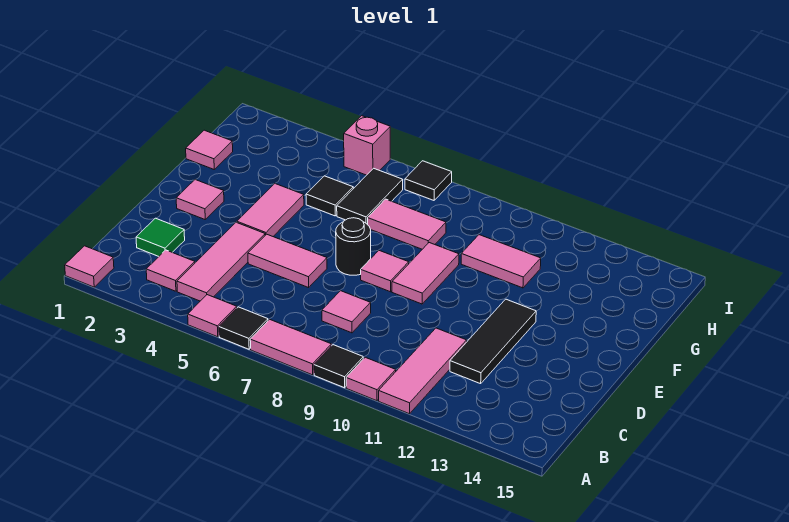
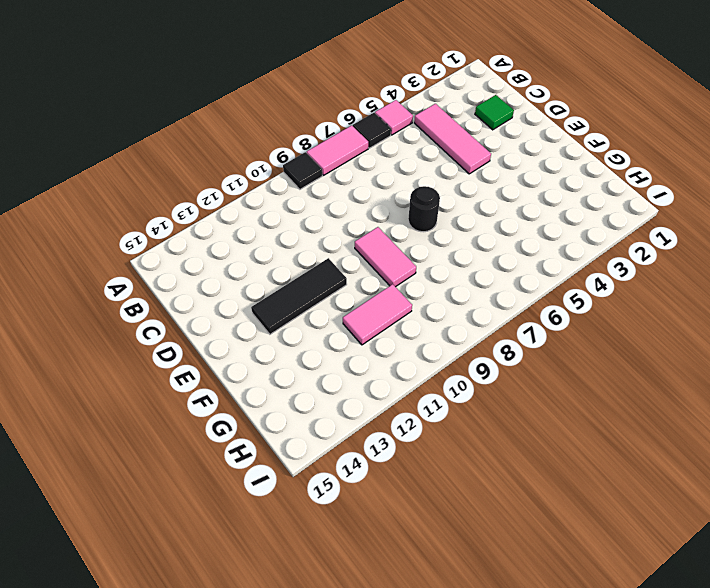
black tile E11:E13 level 1 -> black tile C12:E12 level 1
none -> pink tile A1 level 1
none -> pink tile A10 level 1
none -> pink tile A11:C11 level 1

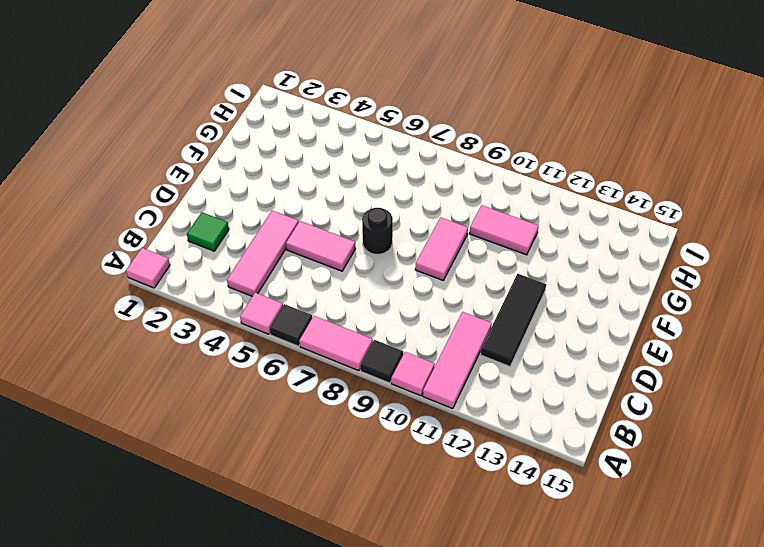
none -> pink tile B3 level 1
none -> pink tile C8 level 1
none -> pink tile E2 level 1

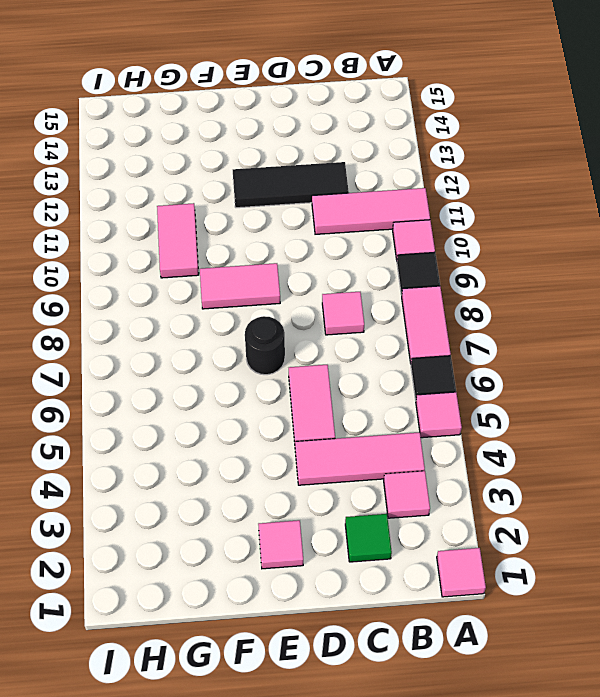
none -> pink tile E4:F4 level 1
none -> pink tile E8 level 1
none -> pink tile G1 level 1

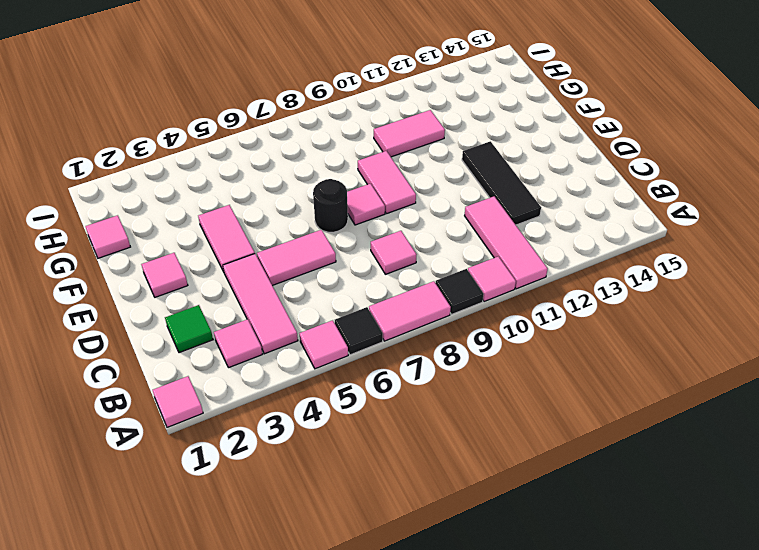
none -> black tile G5 level 1
none -> black tile G6:H6 level 1
none -> pink tile G7:G8 level 1

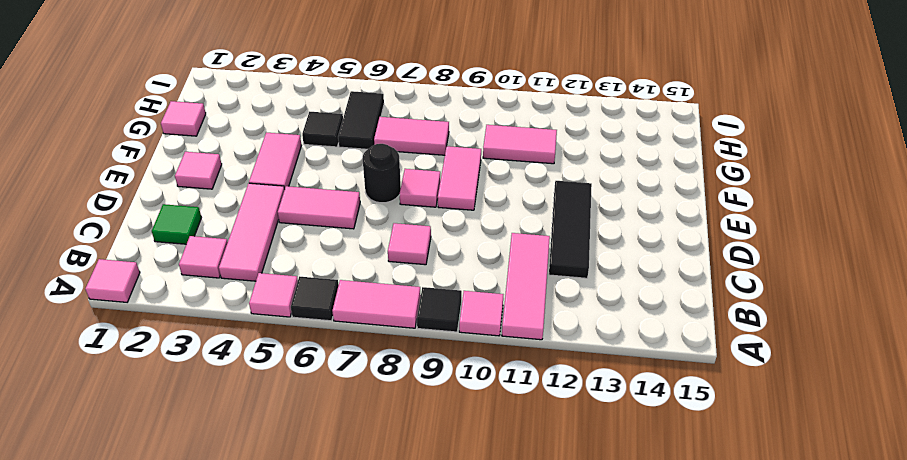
none -> pink brick I5 level 1
none -> black tile I7 level 1

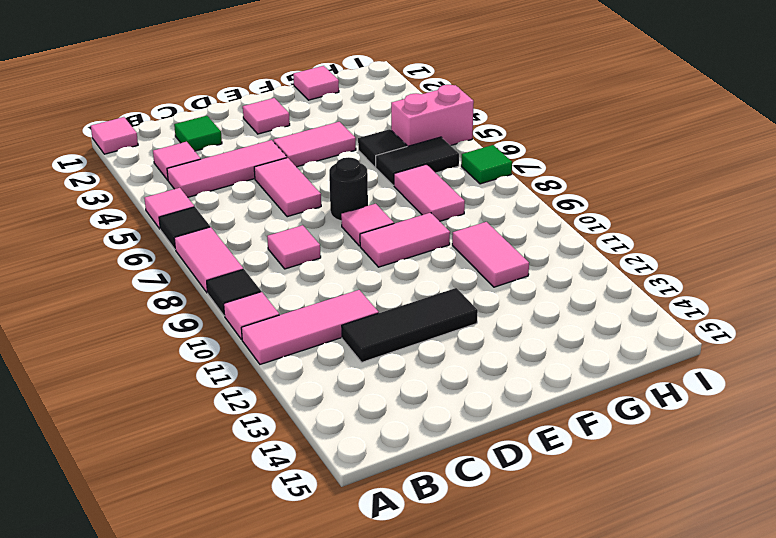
pink brick H5:I5 level 1 -> pink brick I5 level 1
green tile I7 level 1 -> black tile I7 level 1

